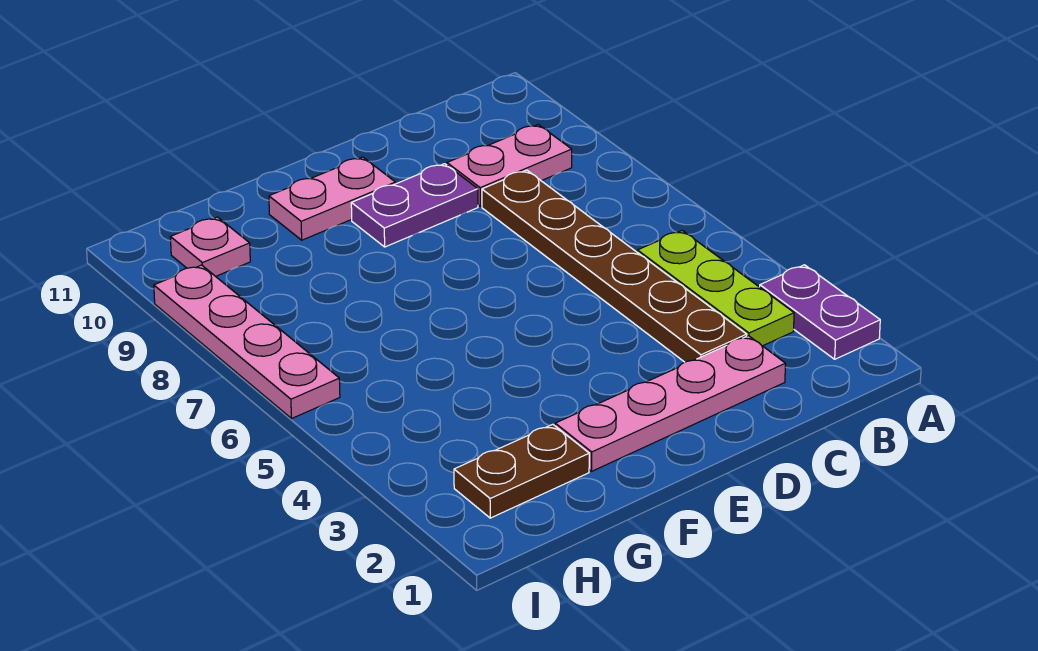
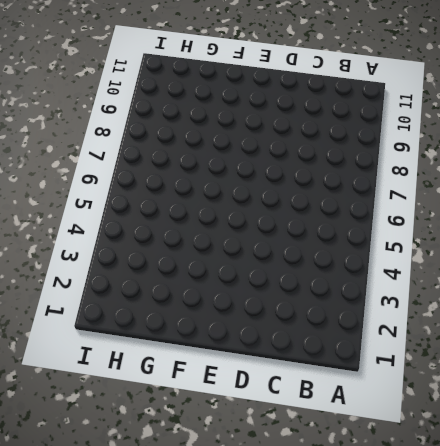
none -> purple plate A2:A3 level 1
none -> lime plate B3:B5 level 1

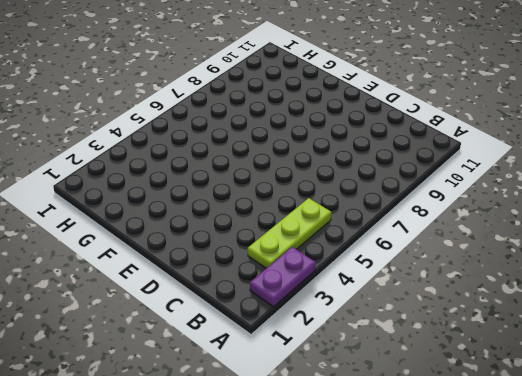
none -> pink plate B9:C9 level 1
none -> pink plate C2:F2 level 1

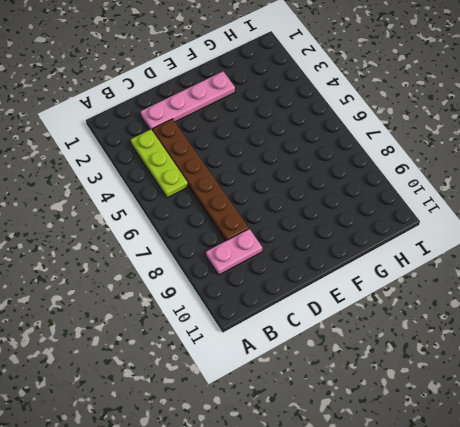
none -> purple plate A2:A3 level 1
none -> purple plate D9:E9 level 1

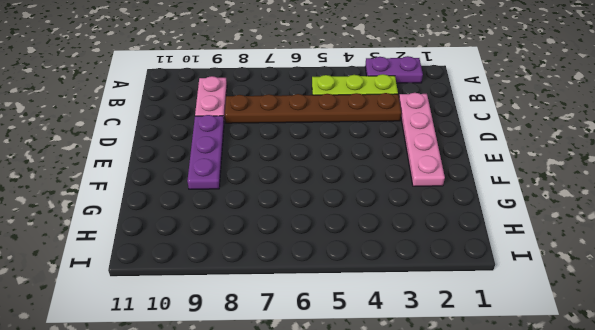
purple plate D9:F9 level 1 -> purple plate D9:E9 level 1
none -> pink plate E10:F10 level 1
none -> brown plate G2:H2 level 1

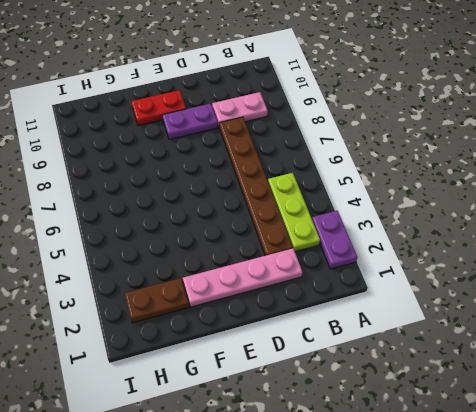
red plate E10:F10 level 1 -> pink plate E10:F10 level 1
none -> pink plate H10 level 1
none -> pink plate I6:I9 level 1

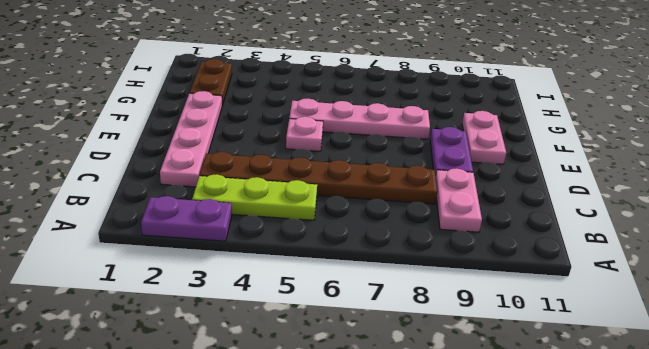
pink plate E5 level 1 -> pink plate H10 level 1
pink plate F5:F8 level 1 -> pink plate I6:I9 level 1

